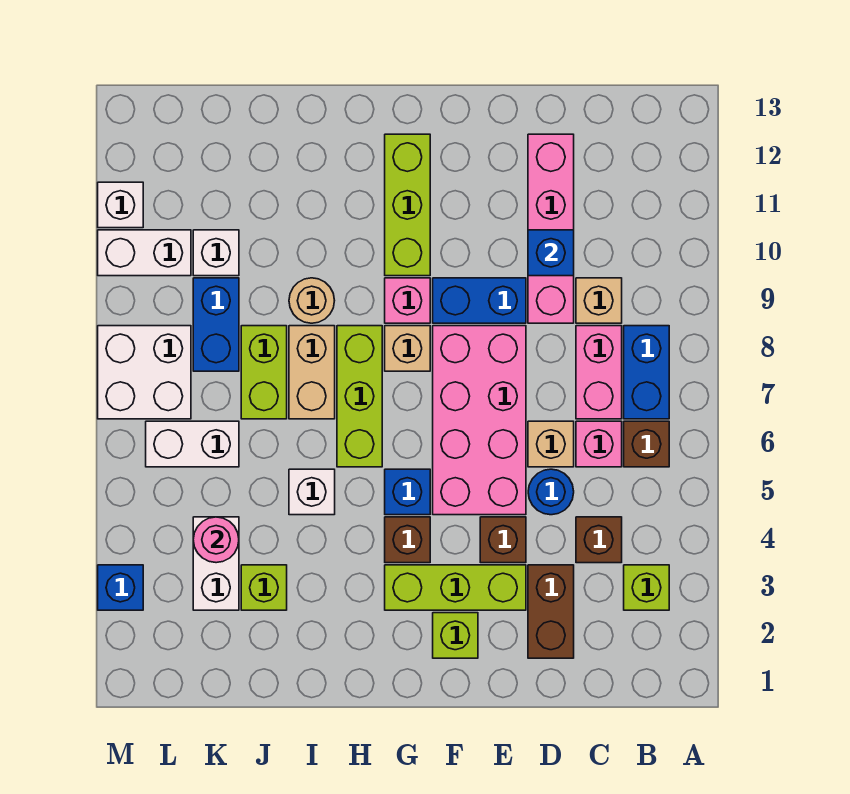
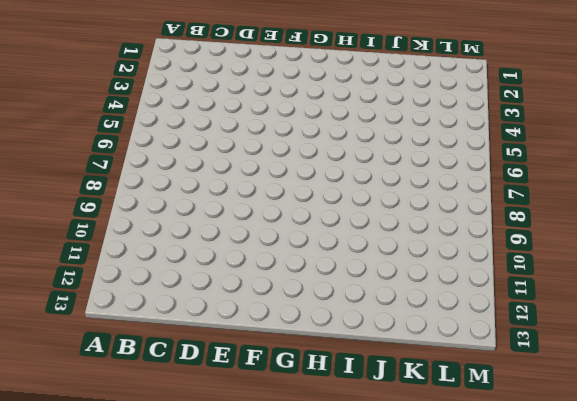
none -> lime brick B3 level 1
none -> brown brick B6 level 1
none -> blue brick B7:B8 level 1
none -> brown brick C4 level 1

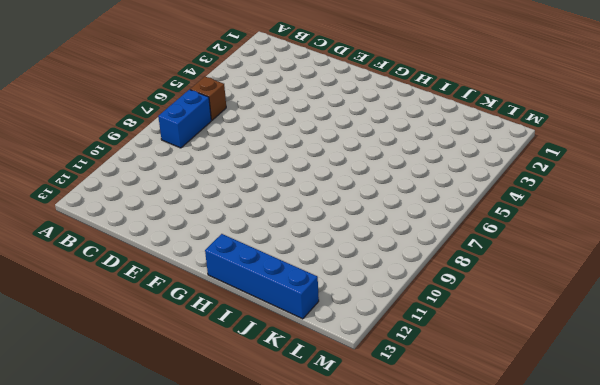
blue brick H13:K13 level 1 -> none
none -> lime brick B3 level 1
none -> brown brick C4 level 1
none -> pink brick C6 level 1
none -> pink brick C7:C8 level 1

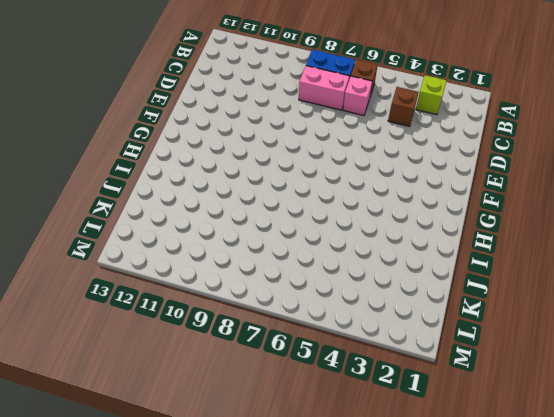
none -> tan brick C9 level 1
none -> brown brick D2:D3 level 1
none -> blue round brick D5 level 1
none -> tan brick D6 level 1

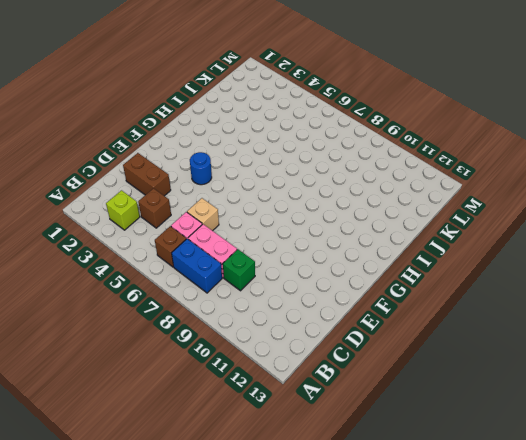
green brick C9 level 1 -> tan brick C9 level 1
blue round brick F4 level 1 -> blue round brick D5 level 1
none -> pink brick D9:D12 level 1
none -> lime brick E3:G3 level 1
none -> brown brick E4 level 1
none -> pink brick E5:F8 level 1

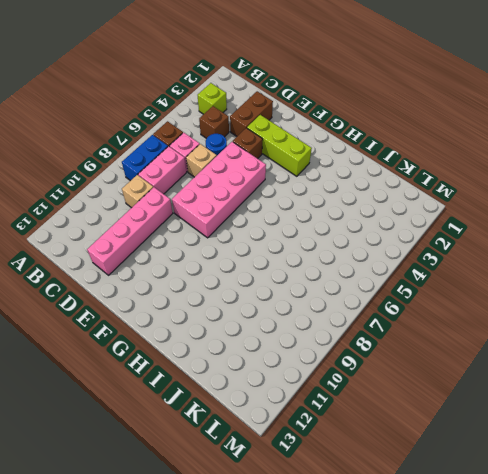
none -> blue brick E9:F9 level 1
none -> lime brick F2 level 1
none -> brown brick G4 level 1
none -> blue brick G5 level 1

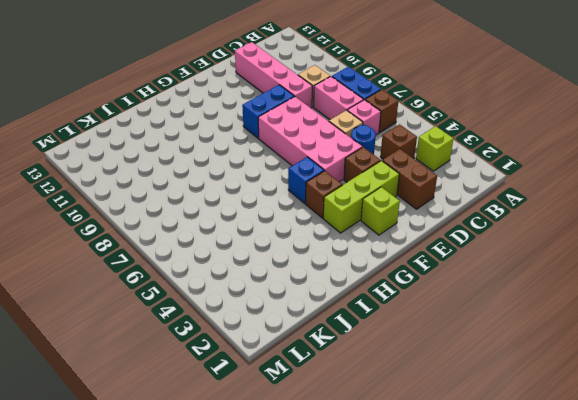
none -> tan brick G8 level 1
none -> pink brick G9 level 1
none -> lime brick G10:G12 level 1
none -> lime brick H6:H8 level 1

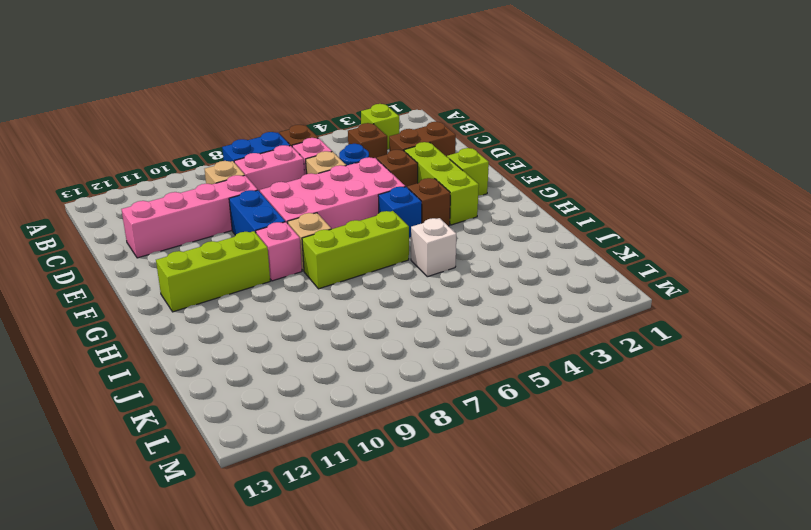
none -> tan brick I7:I8 level 1
none -> tan round brick I9 level 1
none -> lime brick J3 level 1
none -> lime brick J7:J8 level 1

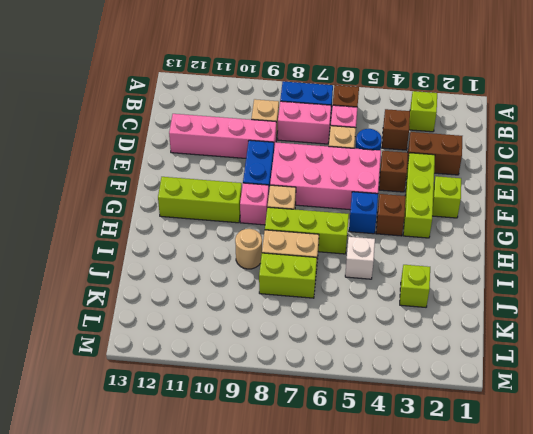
none -> white brick K3:K4 level 1
none -> white brick K6:L6 level 1
none -> blue brick K8:K9 level 1
none -> white brick K10 level 1

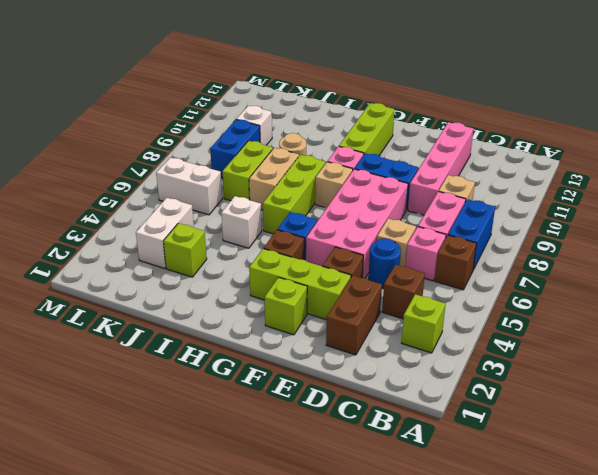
none -> white brick L7:M8 level 1
none -> white brick L10:M10 level 1
none -> blue brick M3 level 1
none -> white brick M11 level 1

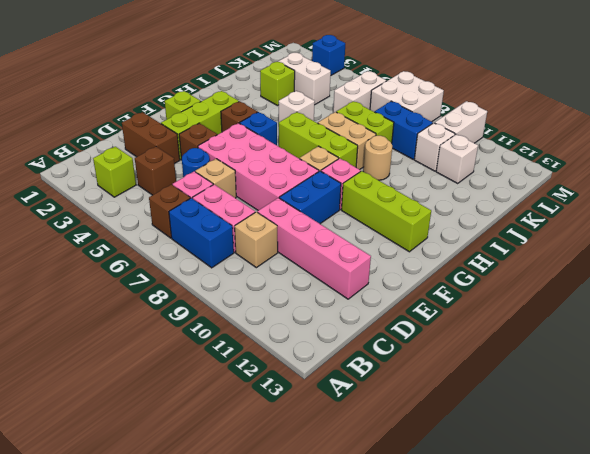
white brick K11 level 1 -> white brick M11 level 1
none -> blue brick D10 level 2
none -> pink round brick K4 level 2

